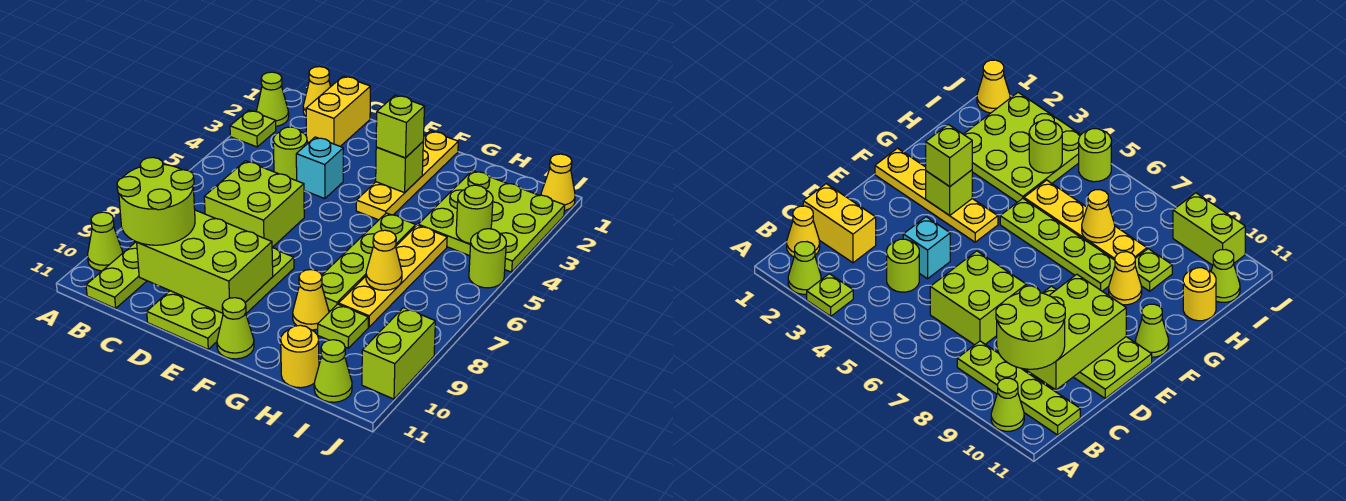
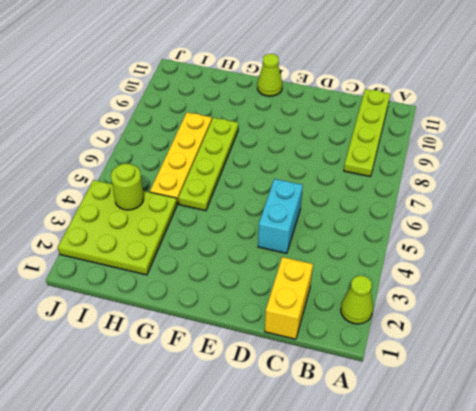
cyan brick D4:D5 level 1 -> cyan brick D4 level 1
none -> lime plate A3 level 1
none -> lime cone A10 level 1
none -> yellow cone B1 level 1

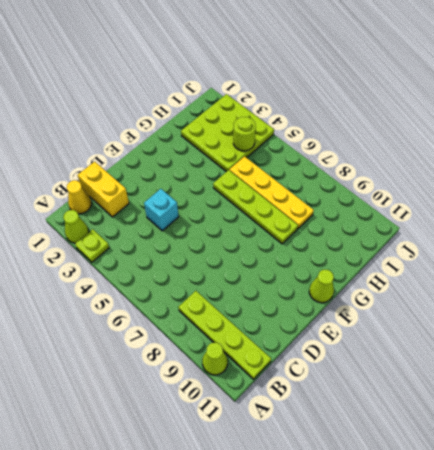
none -> lime round brick C4 level 1
none -> lime brick C6:D7 level 1
none -> lime plate D8:E11 level 1

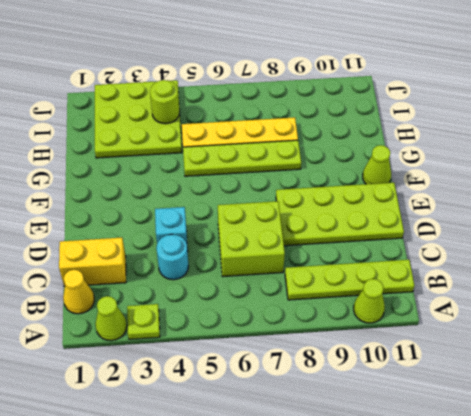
cyan round brick C4 level 1 -> lime round brick C4 level 1
none -> yellow plate F1:F4 level 1
none -> yellow cone G9 level 1
none -> lime plate H9 level 1

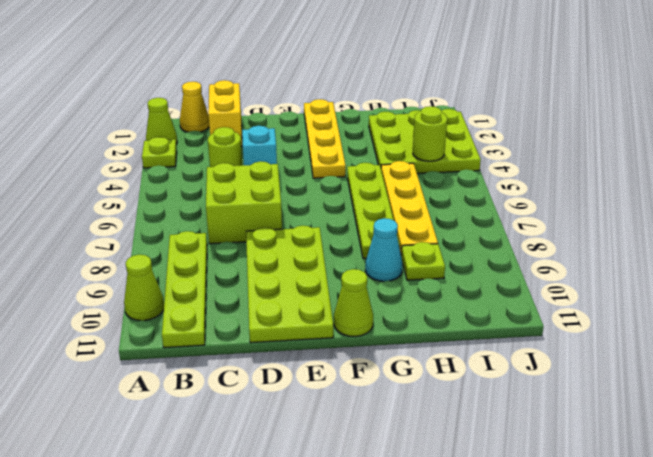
cyan cone G9 level 1 -> yellow cone G9 level 1
none -> yellow round brick H11 level 1
none -> lime cone I11 level 1
none -> yellow cone J1 level 1

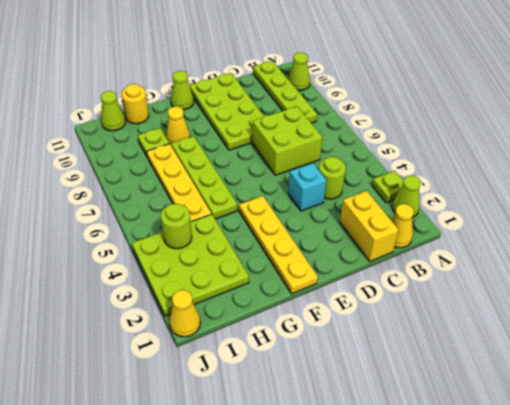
none -> lime round brick J5 level 1
none -> lime brick J9:J10 level 1
none -> lime brick C9:E10 level 2

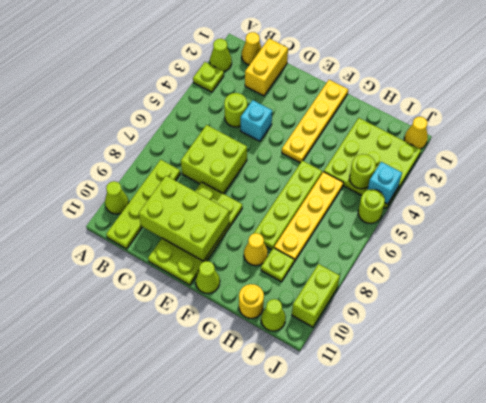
cyan brick J4 level 2 -> none
none -> lime brick F3 level 2
none -> yellow cone H7 level 2
none -> lime round brick B9:C10 level 3

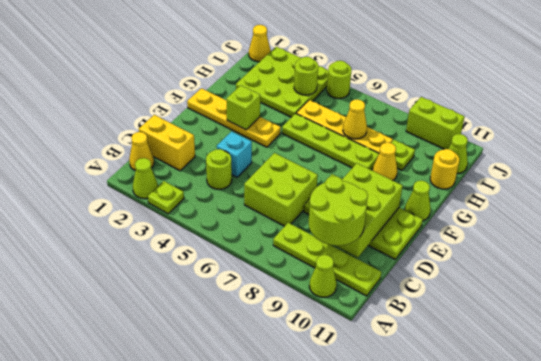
none -> lime brick F3 level 3

